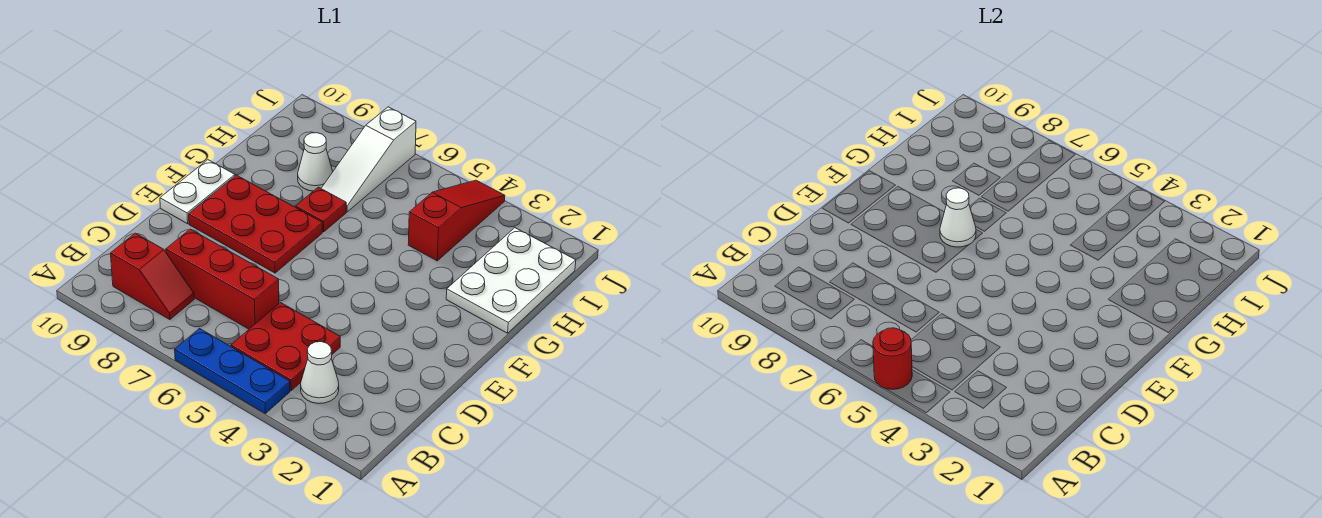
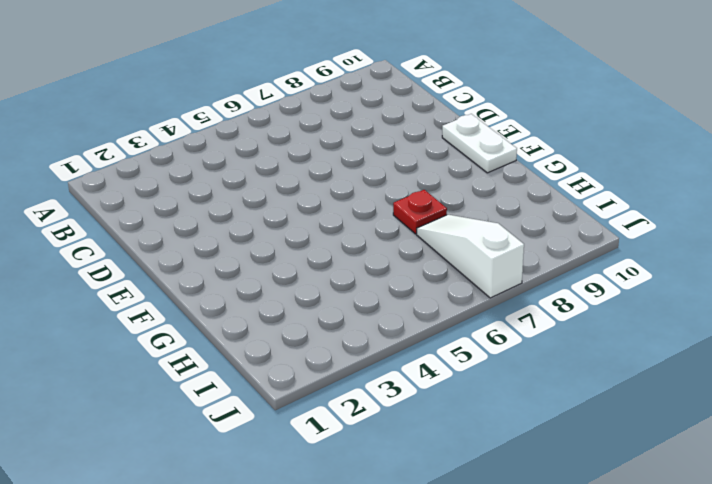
none -> blue plate A4:A6 level 1
none -> white cone B3 level 1
none -> red plate B4:C5 level 1

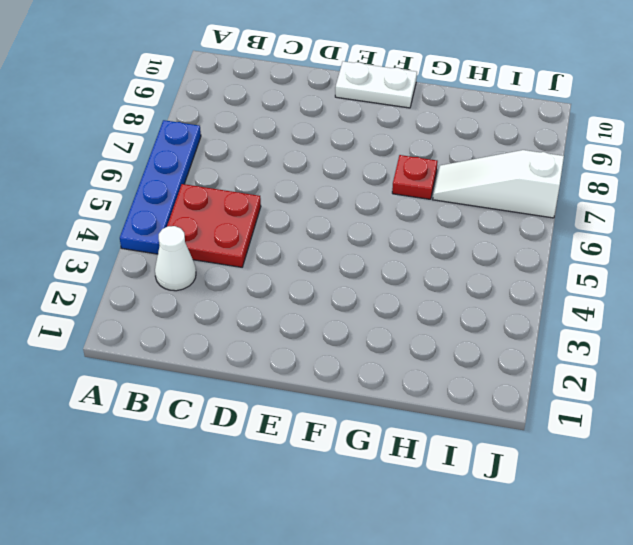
blue plate A4:A7 level 1 -> blue plate A4:A6 level 1
none -> red slope B8:B9 level 1 top 9
none -> red brick C6:C8 level 1
none -> red plate E7:F9 level 1

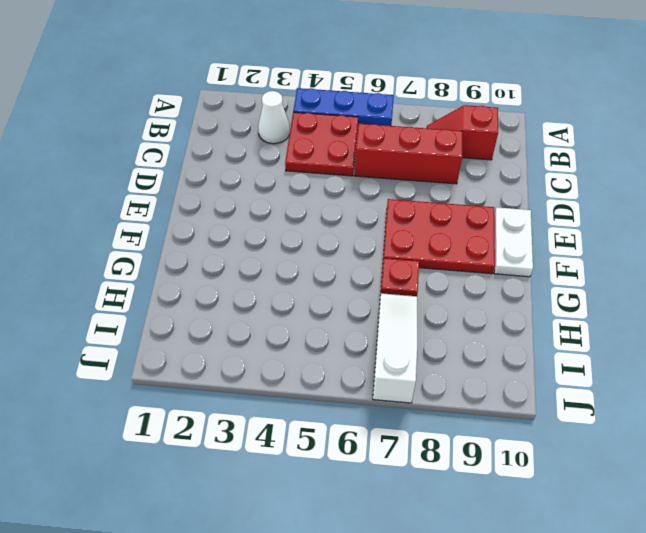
none -> white plate G1:I2 level 1
none -> red slope H4:J4 level 1 top H
none -> white cone H8 level 1

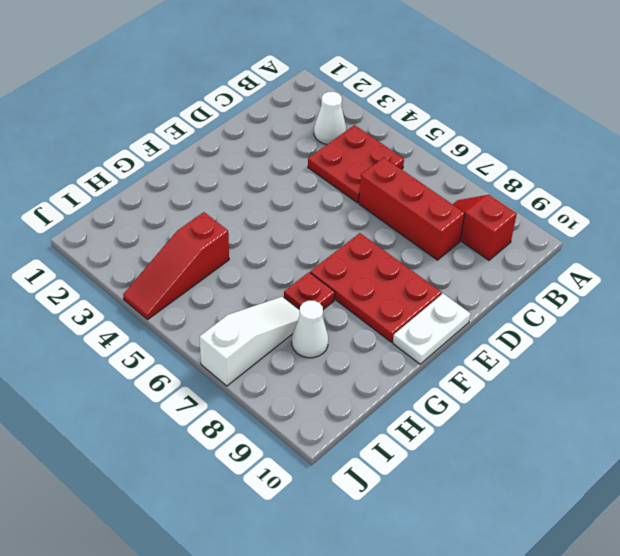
none -> blue plate A4:A6 level 1
none -> white plate G1:I2 level 1
none -> red round brick A5 level 2

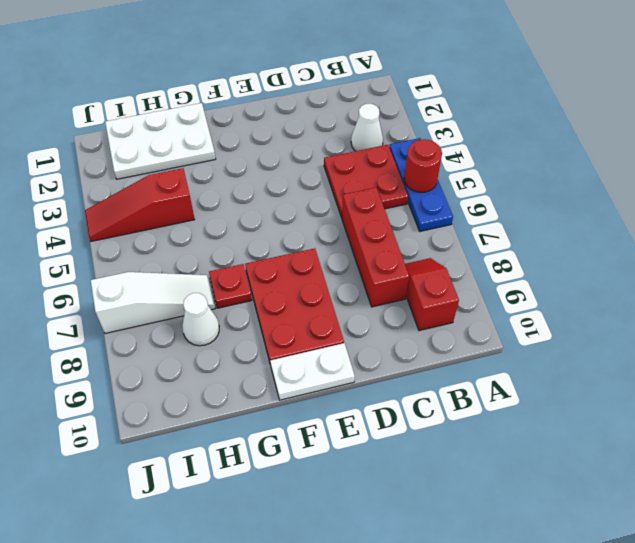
none -> white cone F7 level 2

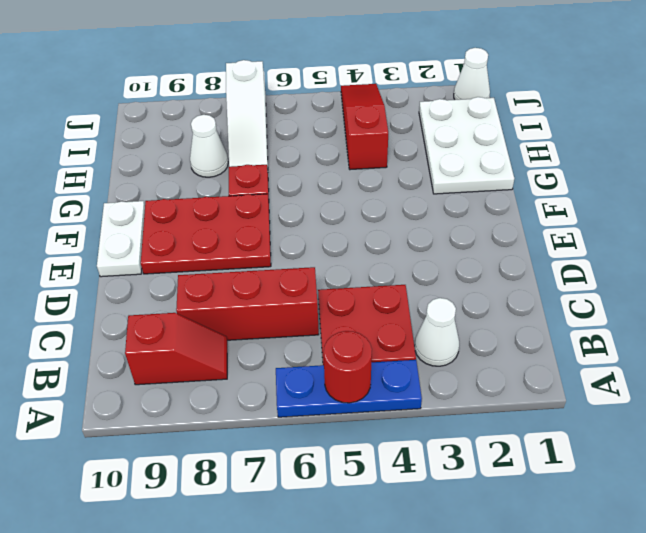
white cone J1 level 1 -> white cone F7 level 2

